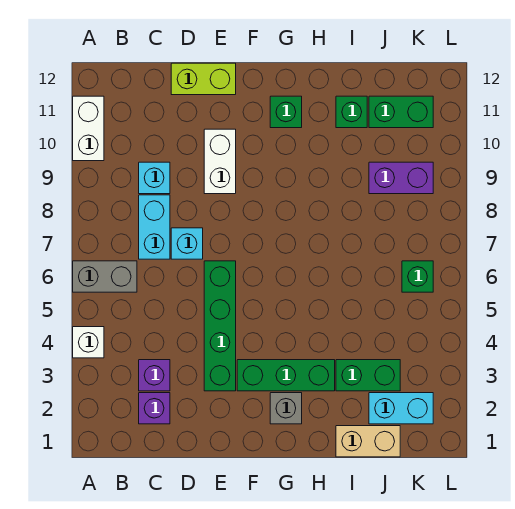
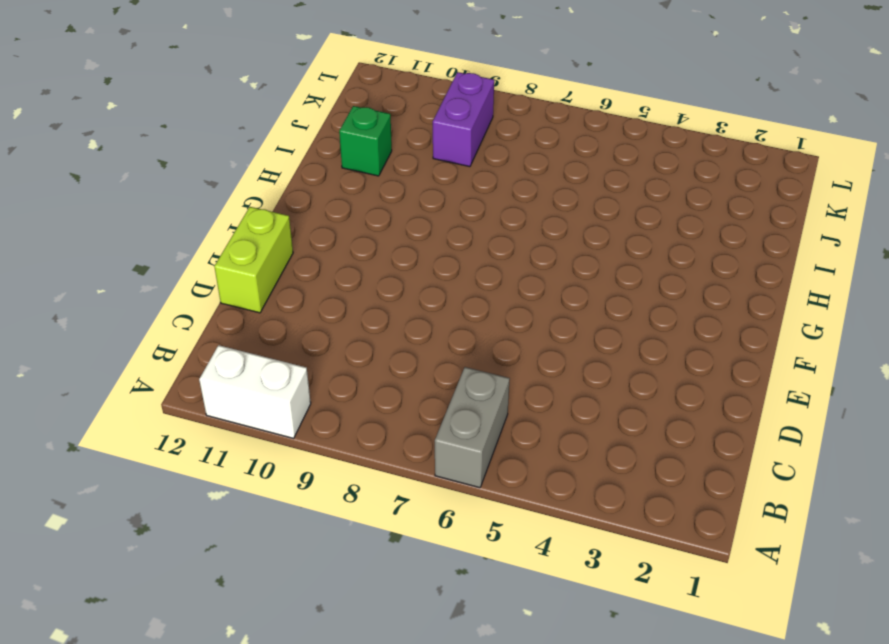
none -> white brick A4 level 1
none -> purple brick C2 level 1
none -> purple brick C3 level 1

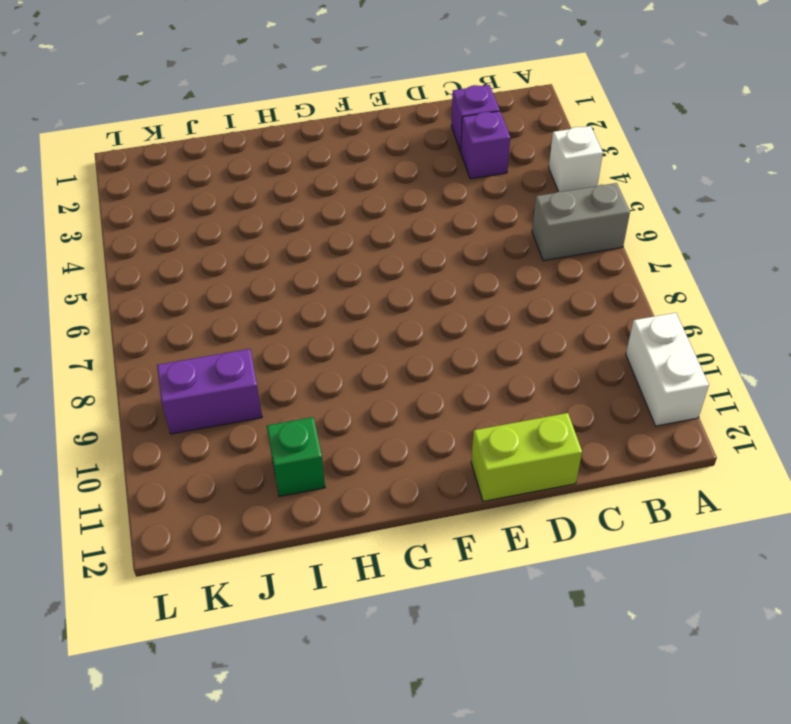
none -> cyan brick C7:C8 level 1
none -> cyan brick C9 level 1
none -> cyan brick D7 level 1

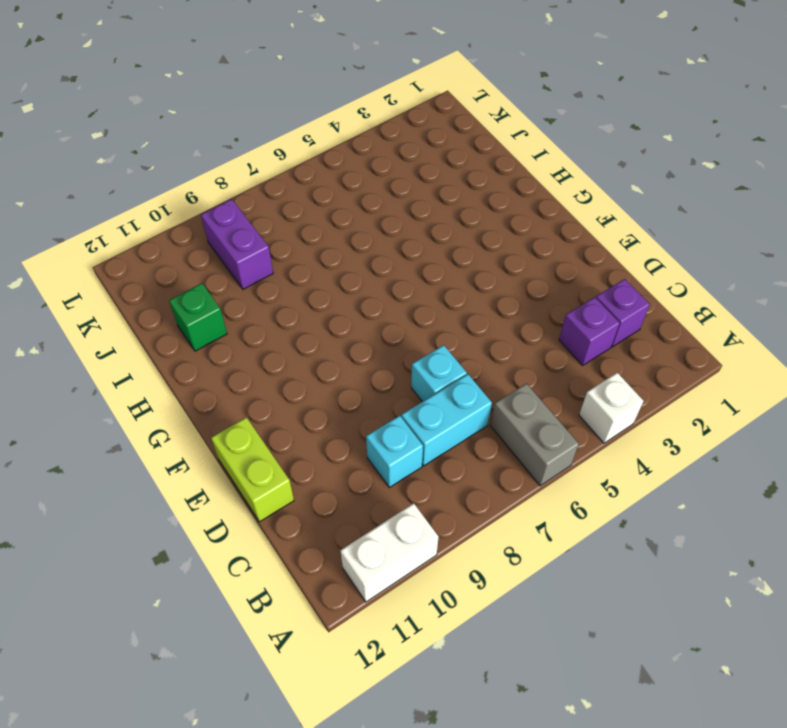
none -> green brick E3:E6 level 1
none -> white brick E9:E10 level 1
none -> green brick F3:H3 level 1

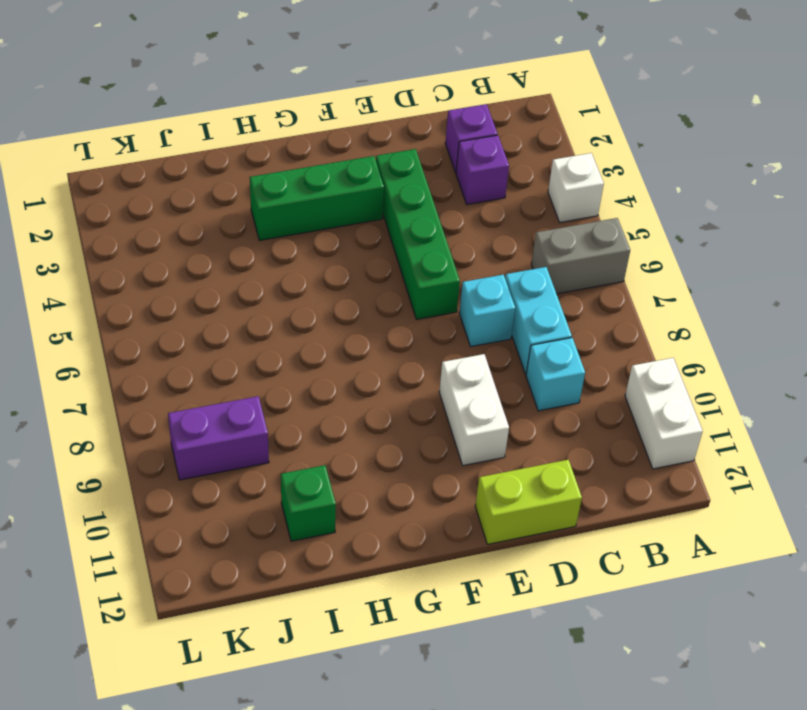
none -> grey brick G2 level 1
none -> green brick G11 level 1
none -> tan brick I1:J1 level 1

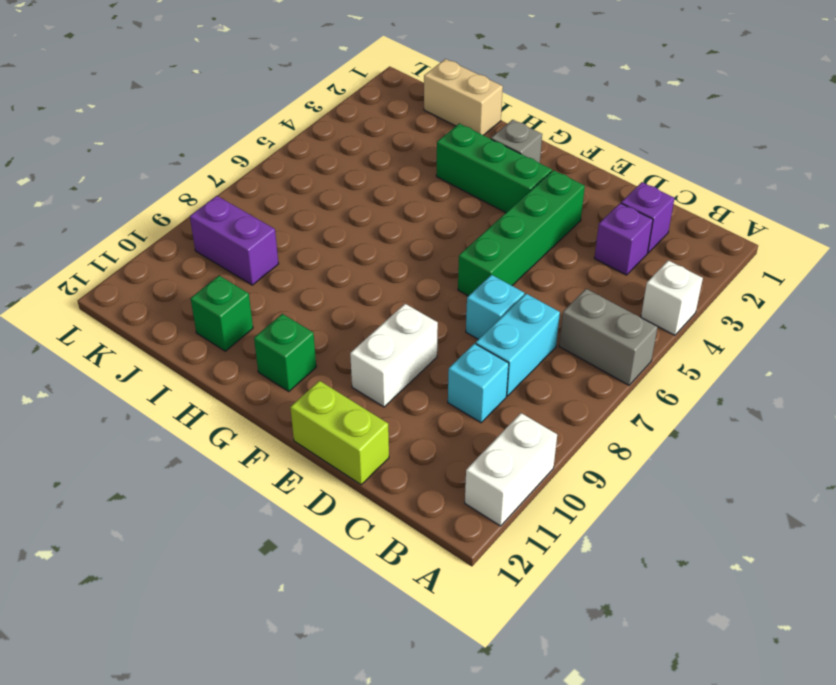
none -> green brick I3:J3 level 1
none -> cyan brick J2:K2 level 1
none -> green brick J11:K11 level 1

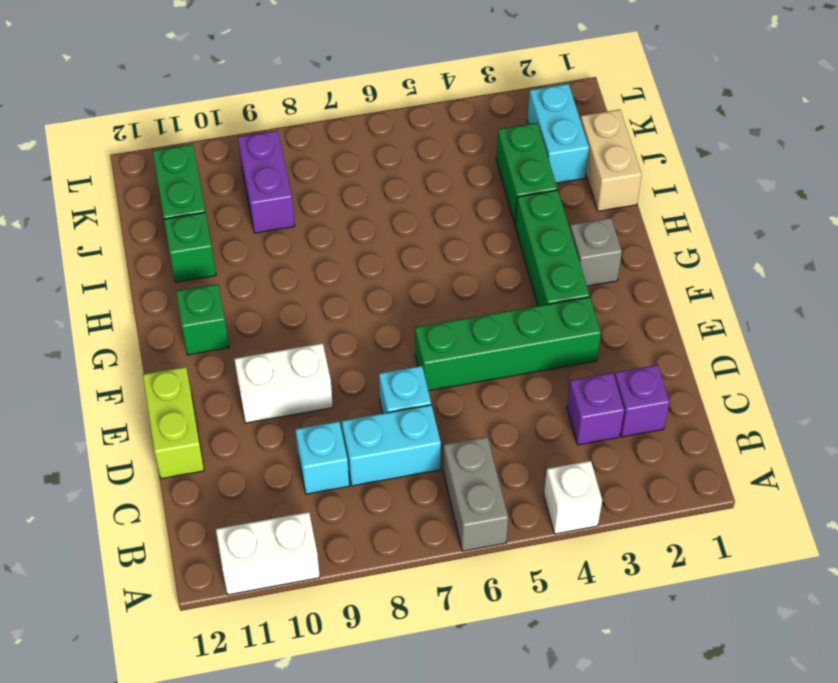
none -> green brick K6 level 1

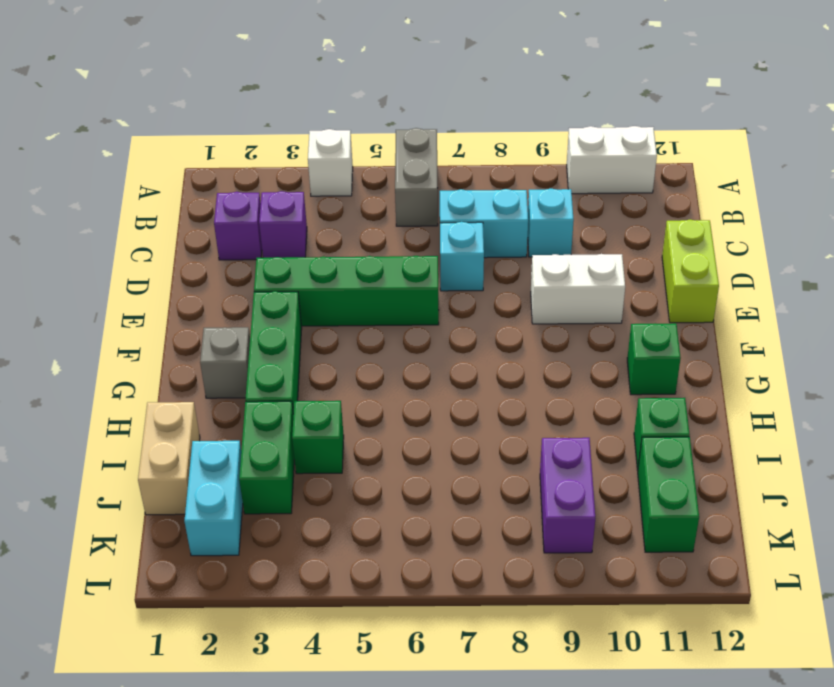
green brick I4 level 1 -> green brick K6 level 1

